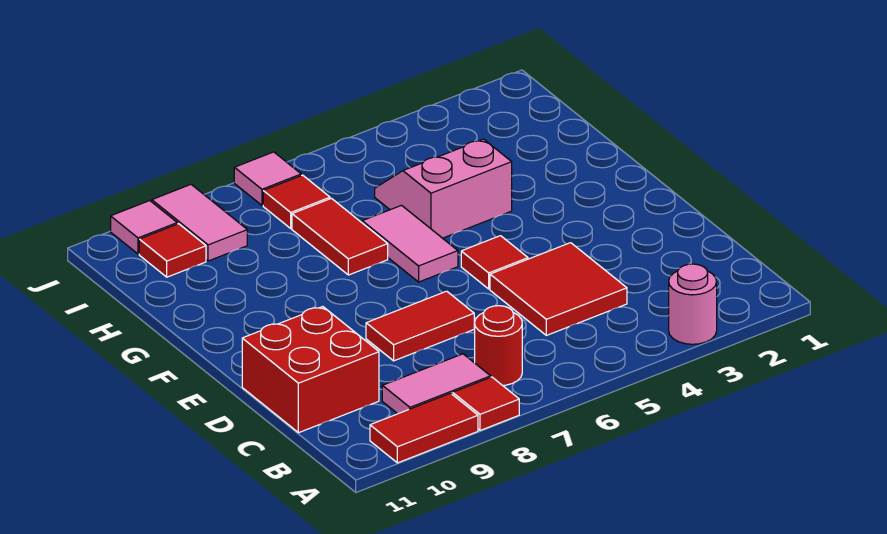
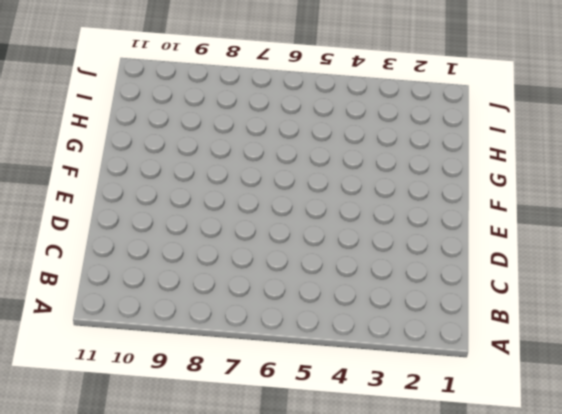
none -> pink round brick A3 level 1
none -> red tile A8 level 1
none -> red tile A9:A10 level 1

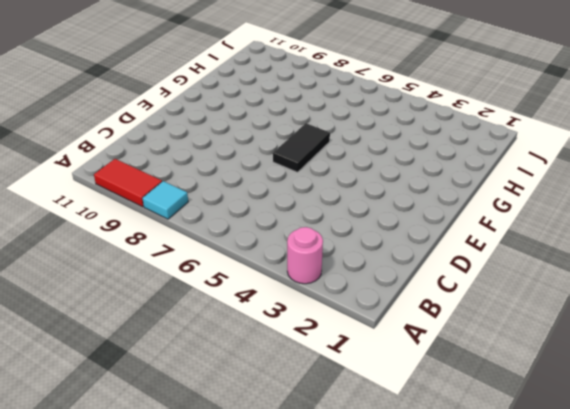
cyan tile A8 level 1 -> red tile A8 level 1
black tile E6:F6 level 1 -> pink tile F6:G6 level 1
none -> red round brick B7 level 1
none -> pink tile B8:B9 level 1
none -> red tile C4:D5 level 1

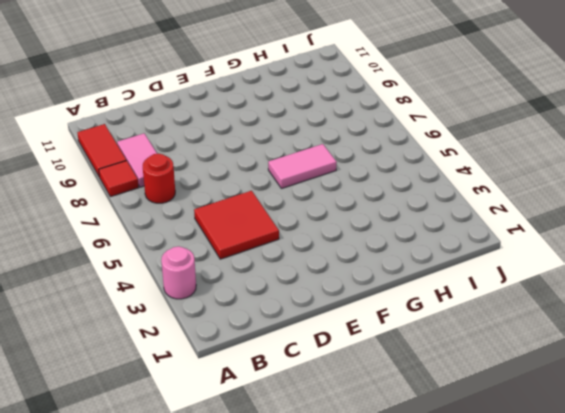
none -> red brick C10:D11 level 1
none -> red tile D7:D8 level 1
none -> red tile E5 level 1

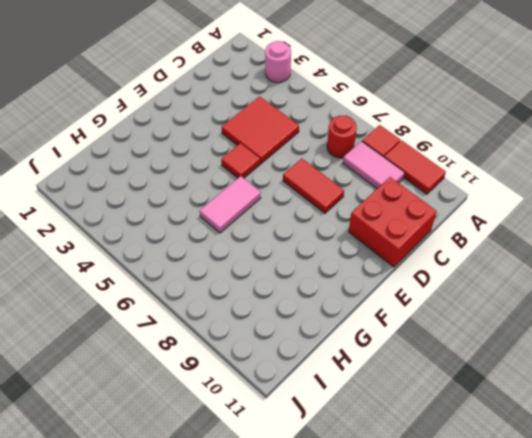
none -> pink slope G4:H5 level 1 top G
none -> red tile G7:H7 level 1
none -> red tile I7 level 1

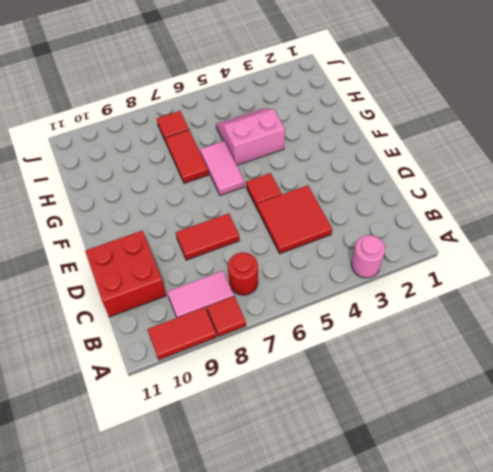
none -> pink tile I9:J9 level 1
none -> red tile I10 level 1
none -> pink tile J7 level 1

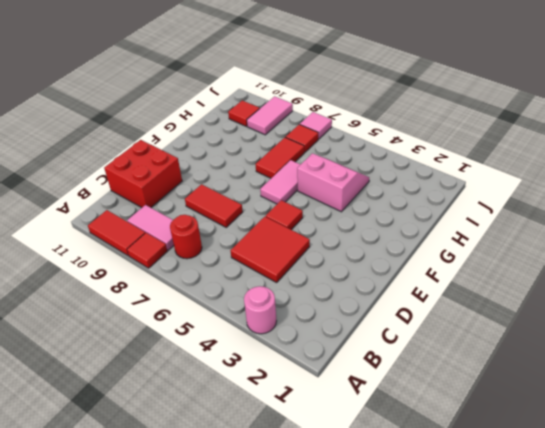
none -> pink tile J10 level 1

